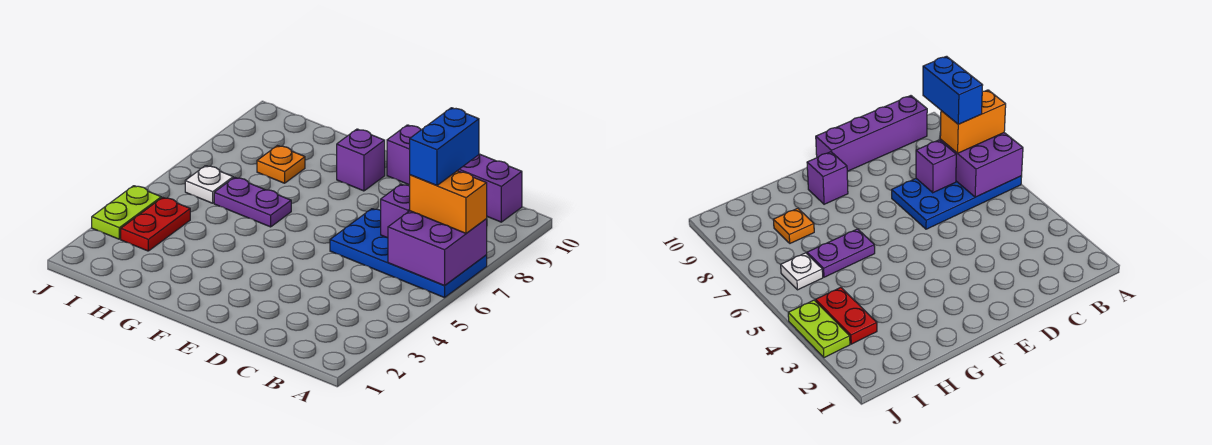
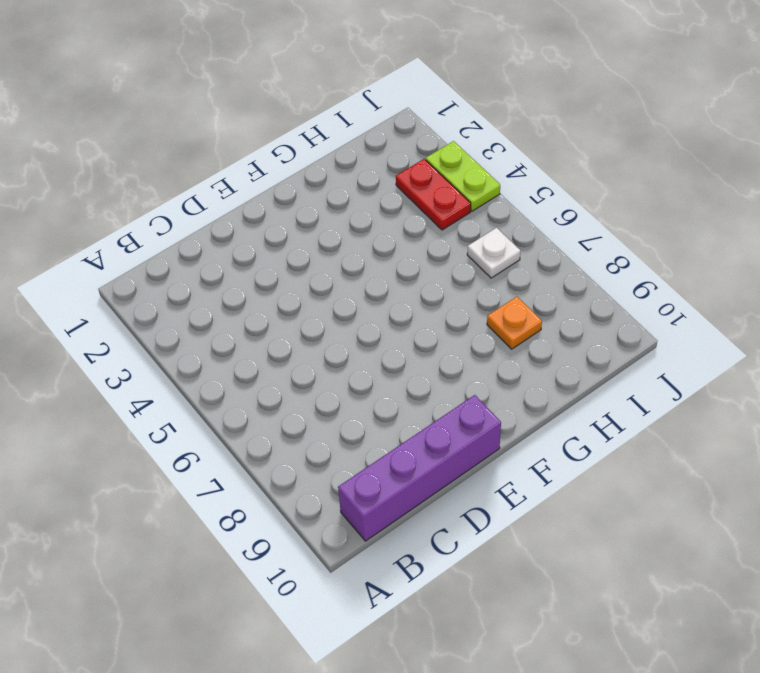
none -> blue plate A6:D7 level 1
none -> purple brick F9 level 1
none -> purple plate G6:H6 level 1

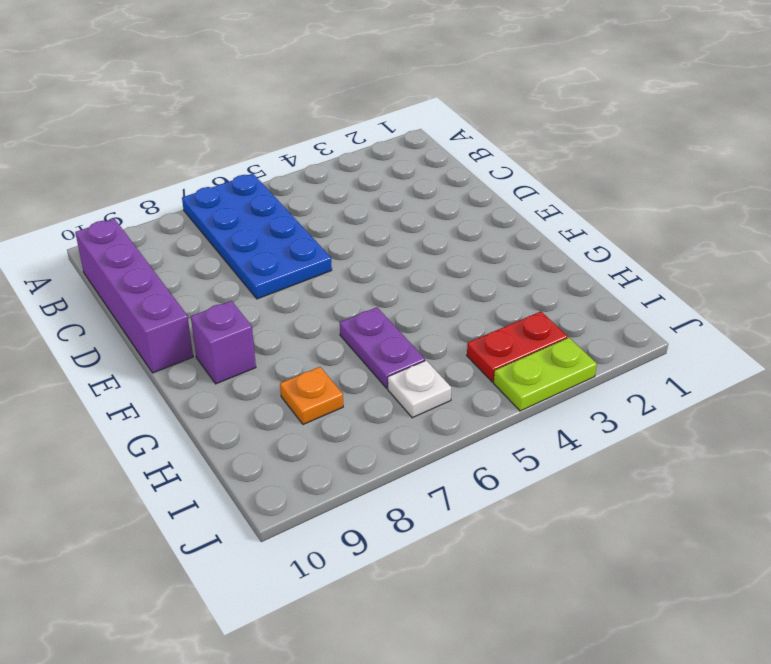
none -> purple brick A6:B7 level 2
none -> purple brick C7 level 2
none -> orange brick A7:B7 level 3

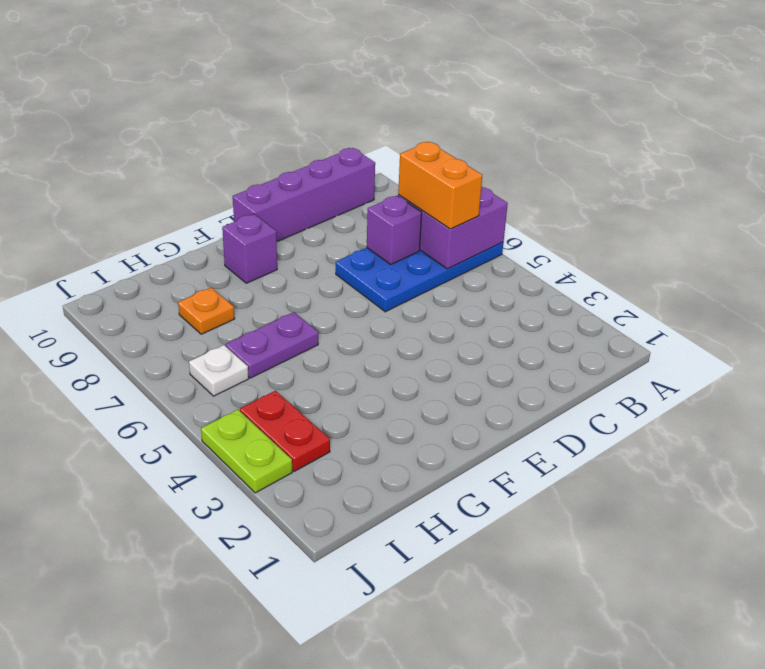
orange brick B6:B7 level 3 -> orange brick A7:B7 level 3
none -> blue brick B7:B8 level 4

